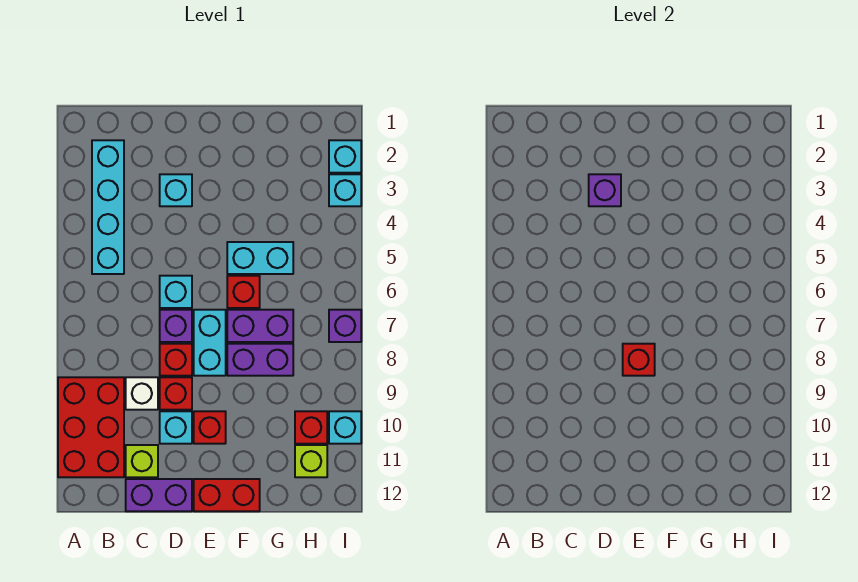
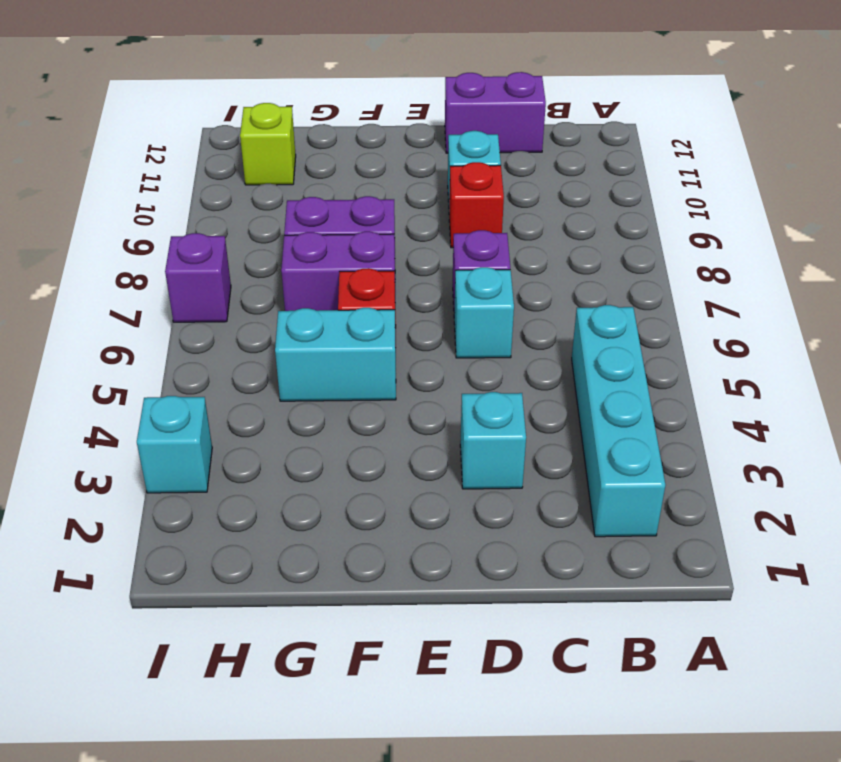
none -> red brick A9:B11 level 1
none -> white brick C9 level 1
none -> lime brick C11 level 1

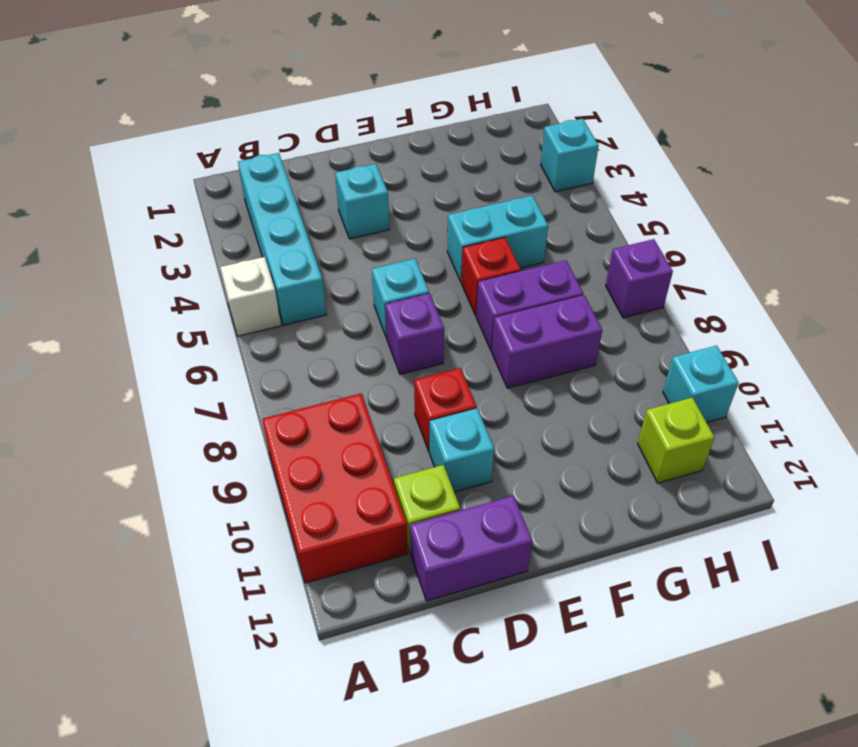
white brick A5 level 1 -> white brick C9 level 1
none -> red brick D8 level 1
none -> cyan brick E7:E8 level 1
none -> red brick E10 level 1

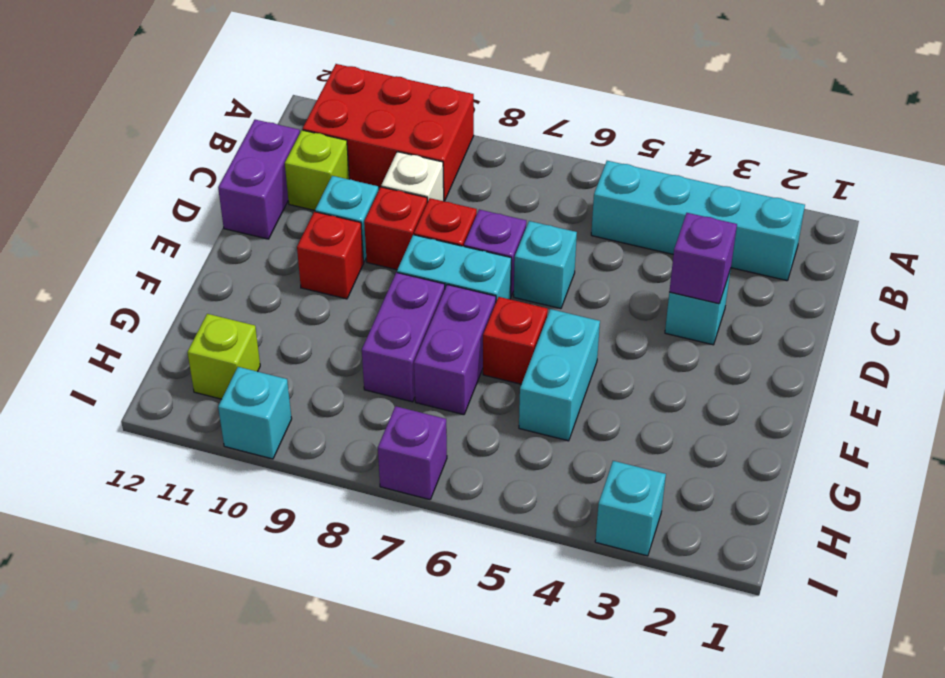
none -> red brick E12:F12 level 1
none -> red brick H10 level 1
none -> cyan brick I2 level 1

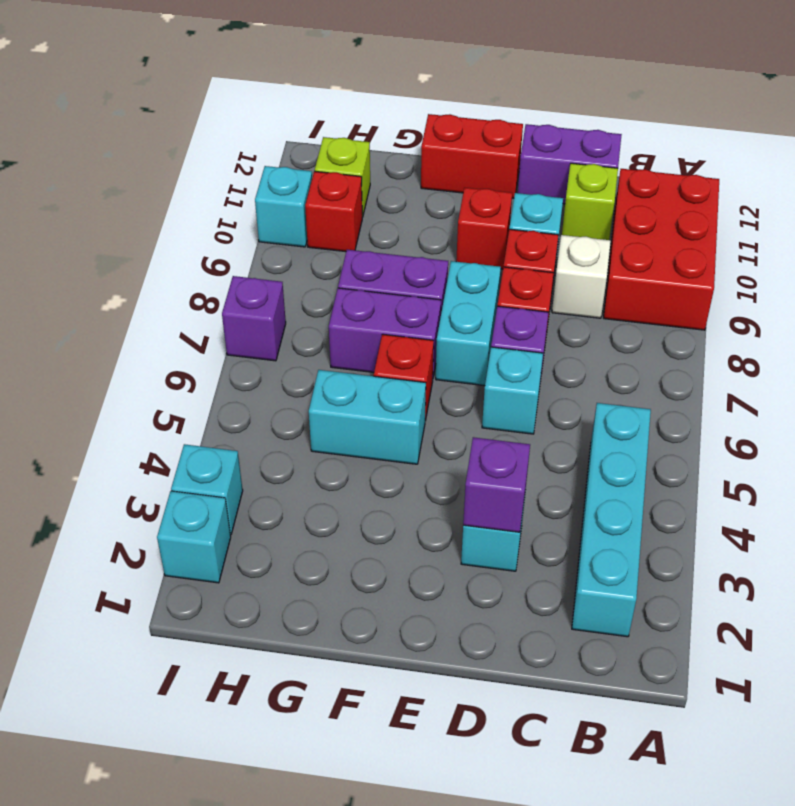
none -> red brick E8 level 2

